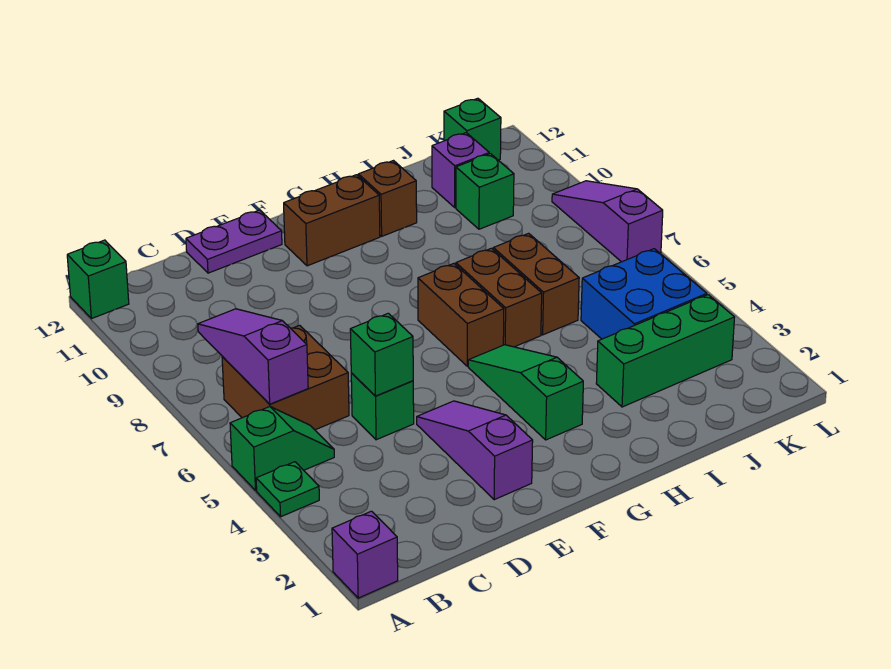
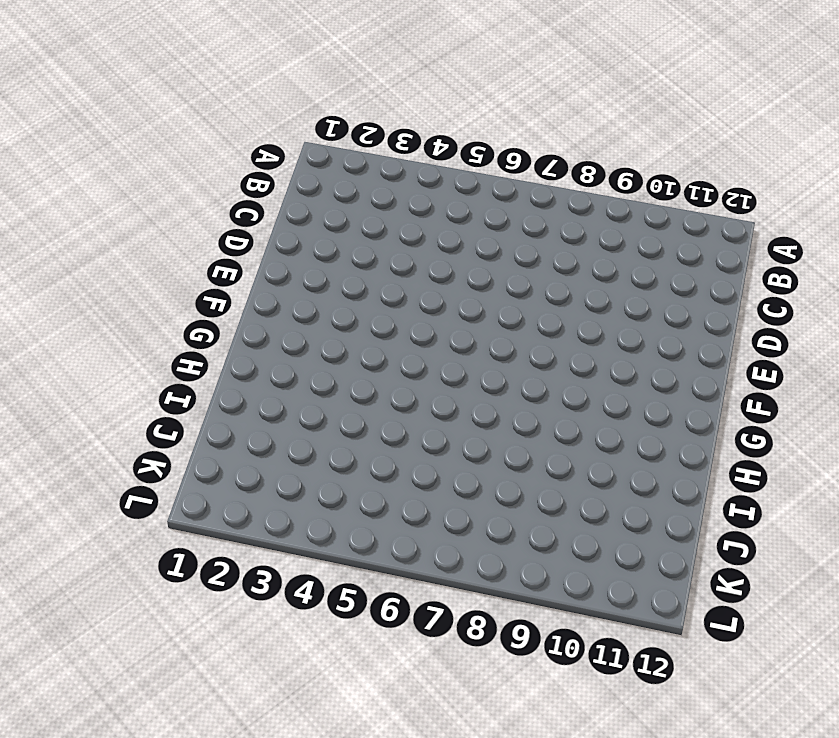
none -> purple brick A1 level 1
none -> green plate A4 level 1
none -> green slope A5:B5 level 1 top A

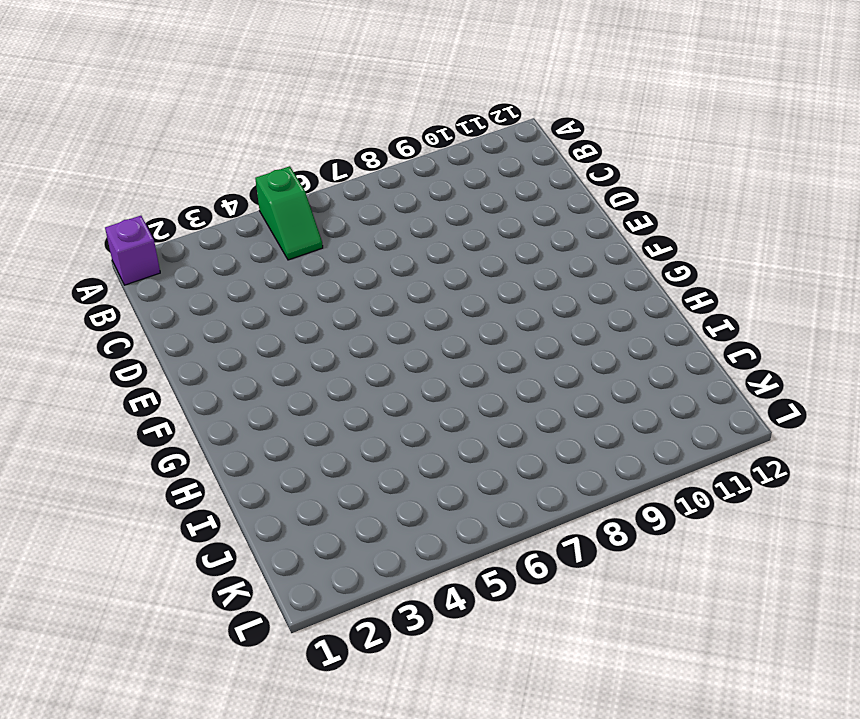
none -> green plate A4 level 1
none -> green brick A12 level 1
none -> brown brick B6:C7 level 1

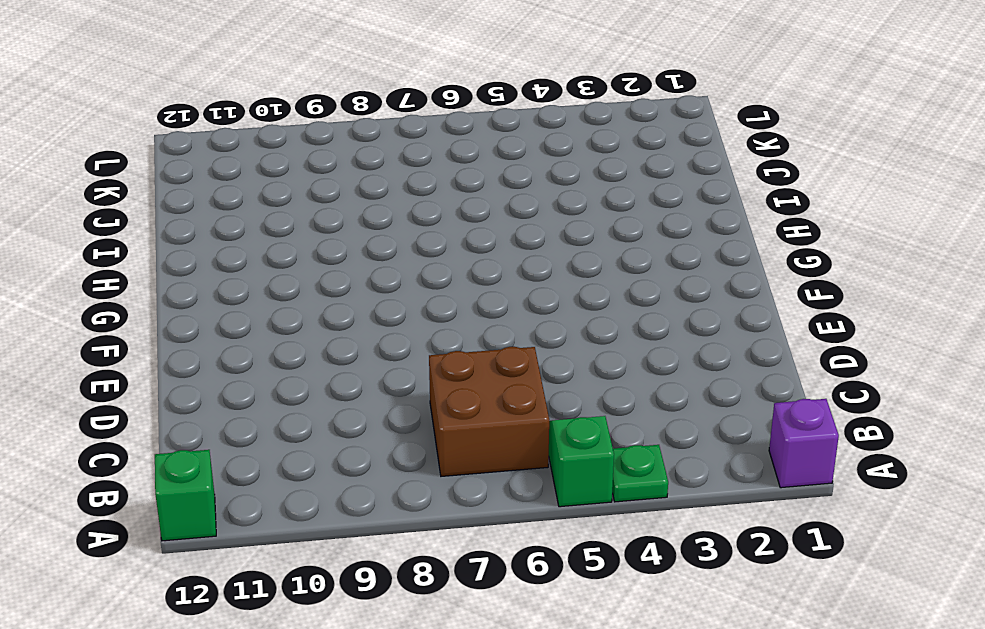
none -> green brick D5 level 1
none -> purple plate D12:E12 level 1
none -> purple slope E2:E4 level 1 top 2

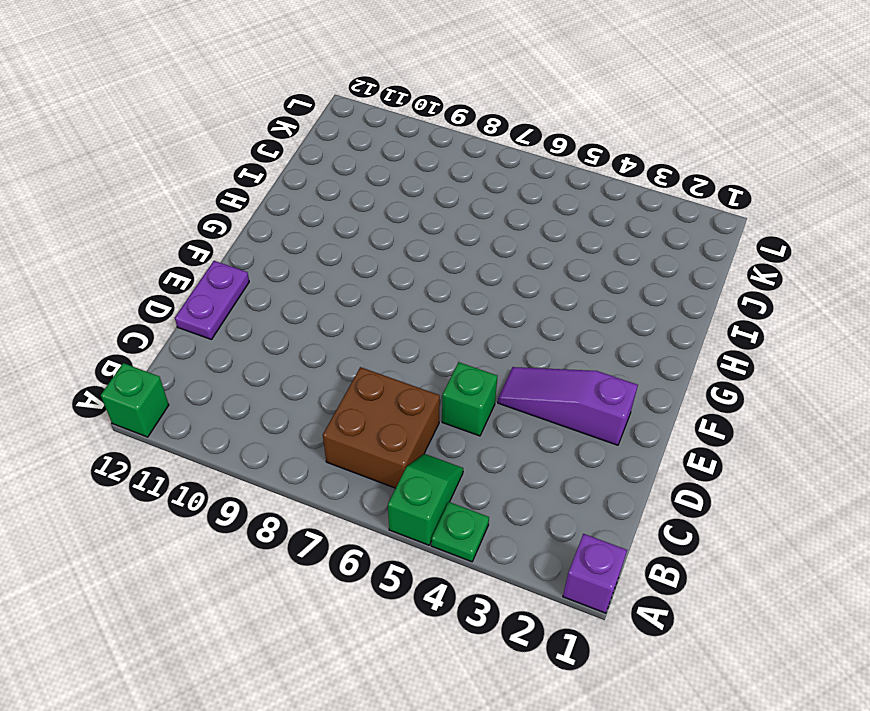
none -> brown brick F11:G11 level 1
none -> green slope G3:G5 level 1 top 3
none -> brown brick G6:G7 level 1

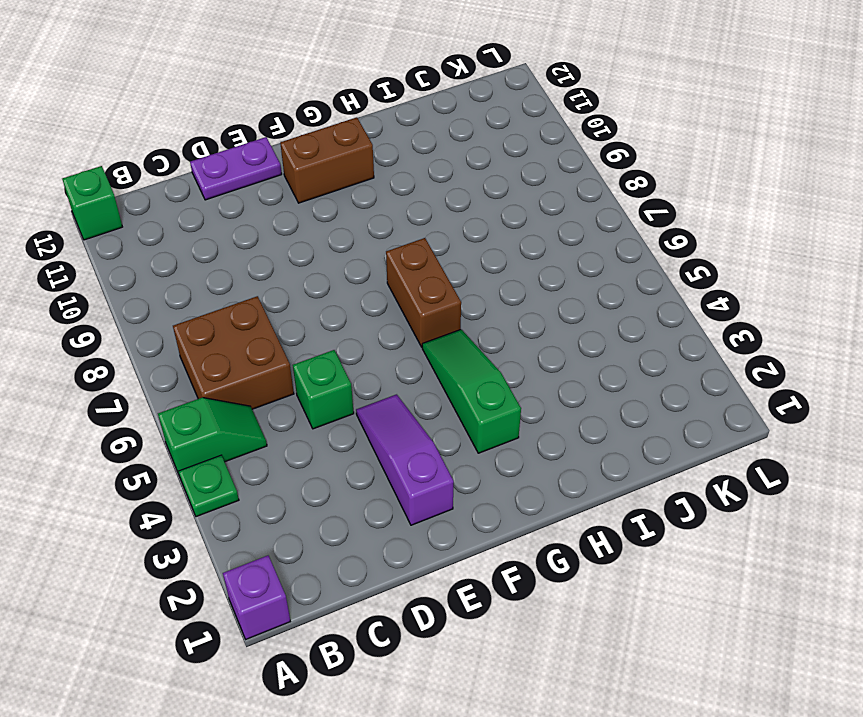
none -> brown brick H6:H7 level 1
none -> brown brick H11 level 1
none -> green brick I3:K3 level 1

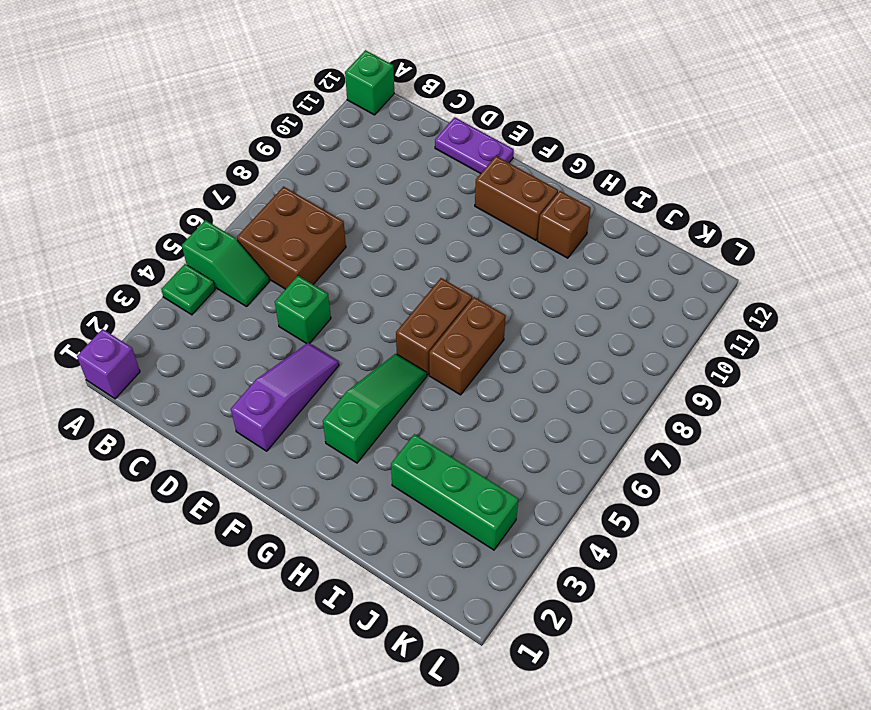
none -> brown brick I6:I7 level 1
none -> blue brick J4:K5 level 1
none -> green brick J10 level 1

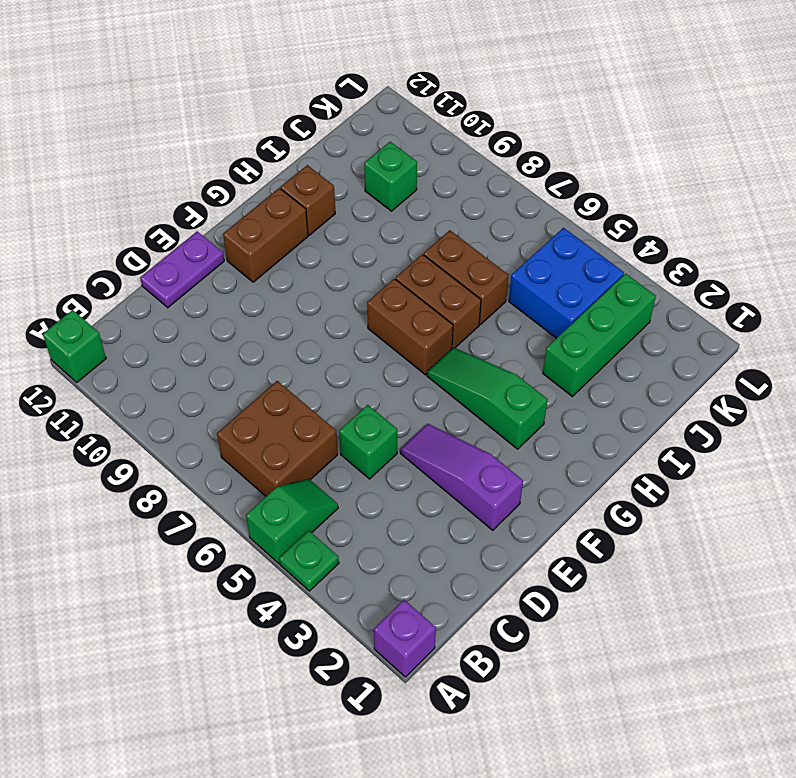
none -> purple brick J11 level 1
none -> green brick K12 level 1
none -> purple slope L7:L9 level 1 top 7

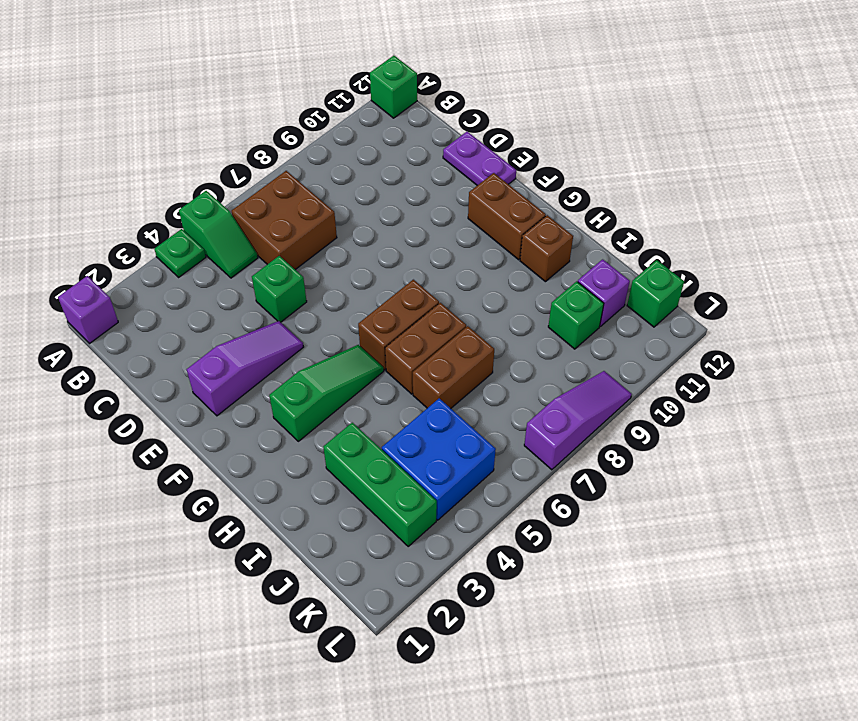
none -> purple slope B6:B8 level 2 top 6
none -> green brick D5 level 2

